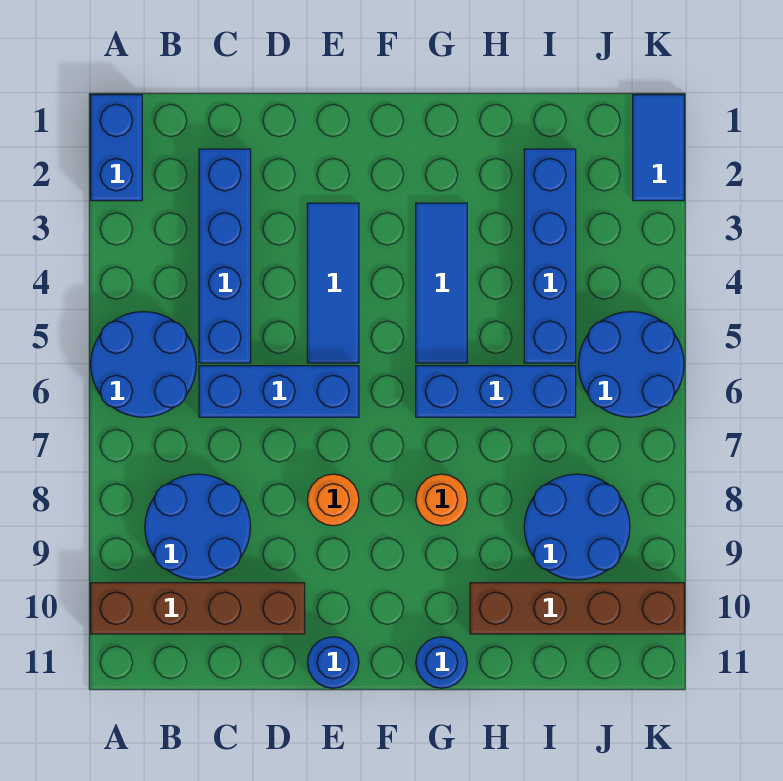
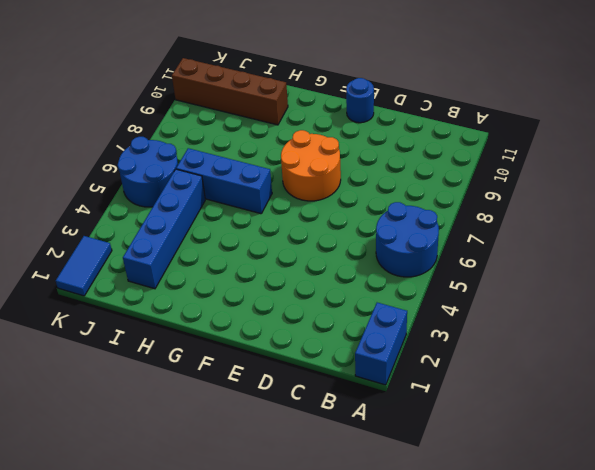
orange round brick E7:F8 level 1 -> orange round brick E8 level 1
none -> brown brick A10:D10 level 1
none -> blue round brick B8:C9 level 1
none -> blue brick C2:C5 level 1

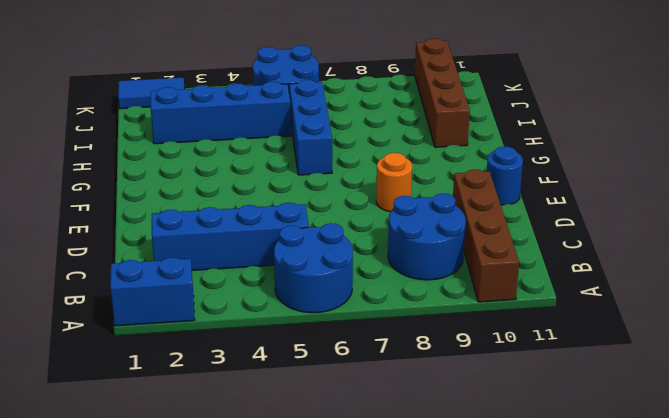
none -> blue brick C6:E6 level 1
none -> blue tile E3:E5 level 1
none -> blue tile G3:G5 level 1

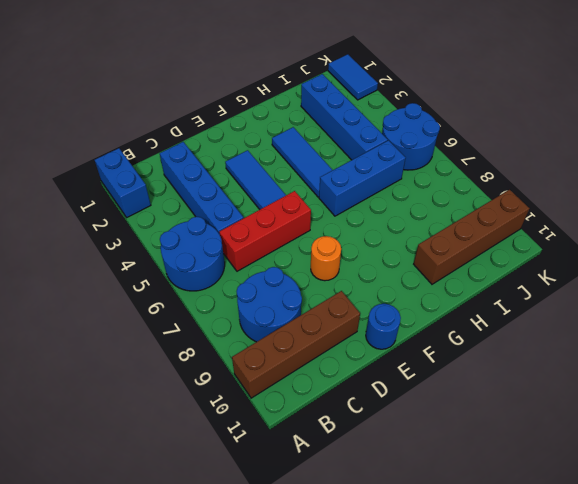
red brick C6:E6 level 1 -> blue brick C6:E6 level 1
none -> orange round brick G8 level 1
none -> blue round brick G11 level 1
none -> blue round brick I8:J9 level 1

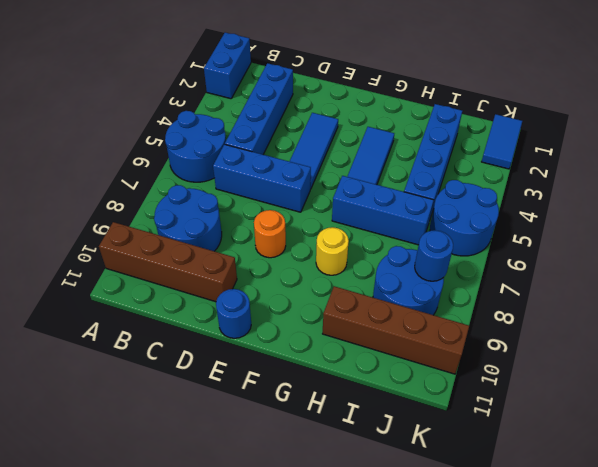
yellow round brick G8 level 1 -> orange round brick G8 level 1
blue round brick J8 level 2 -> blue round brick G11 level 1

